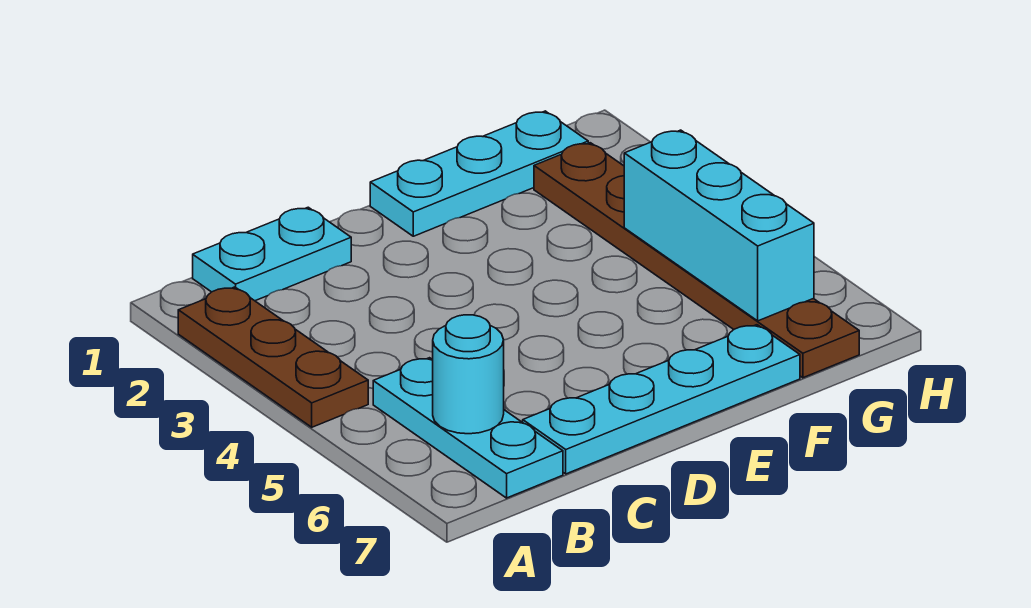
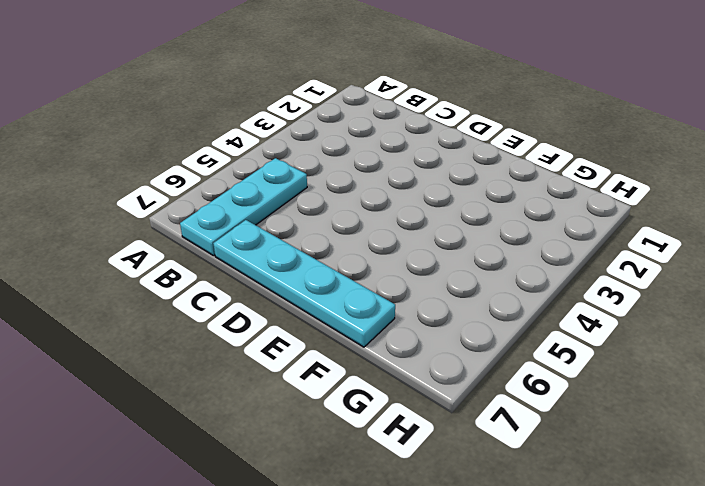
none -> brown plate A2:A4 level 1
none -> cyan plate B1:C1 level 1

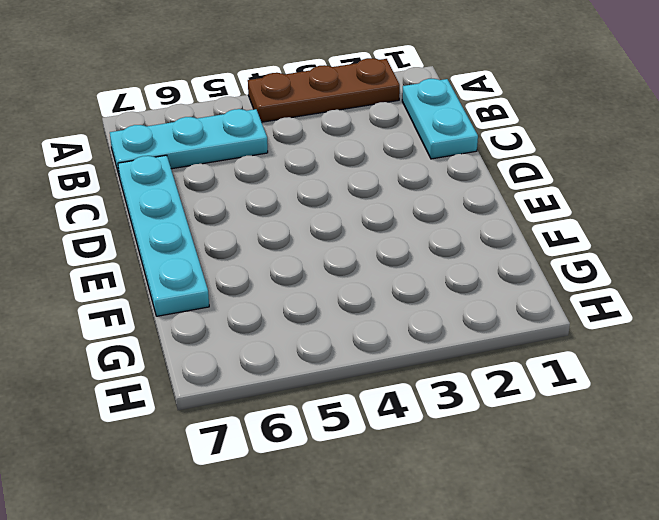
none -> cyan plate E1:G1 level 1
none -> brown plate G2:G7 level 1

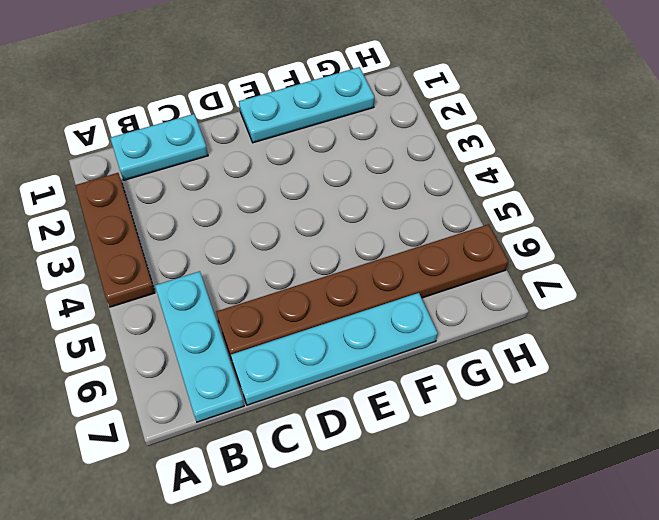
brown plate C6:H6 level 1 -> brown plate G2:G7 level 1
none -> cyan round brick B6 level 2
none -> cyan brick G4:G6 level 2

